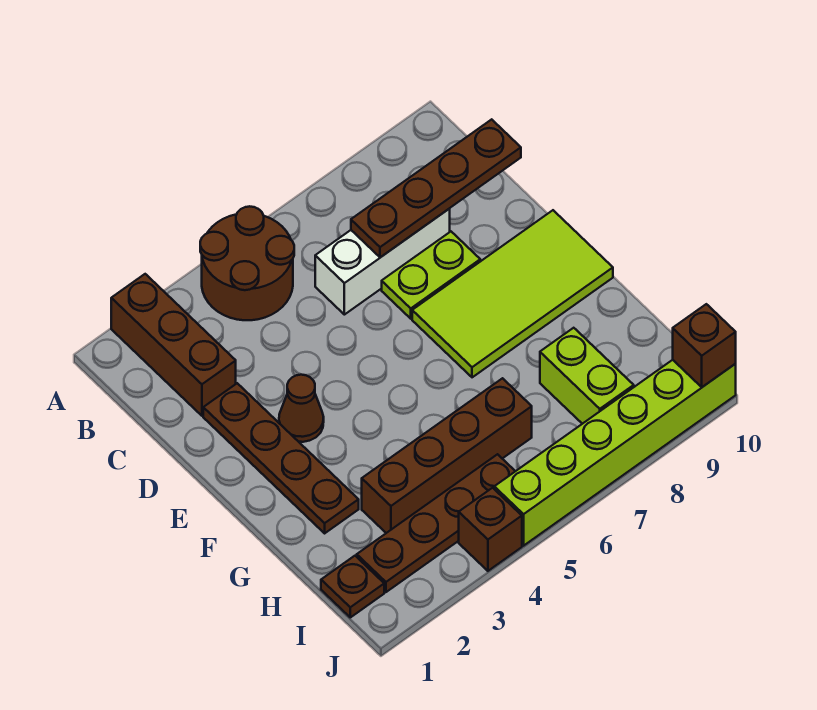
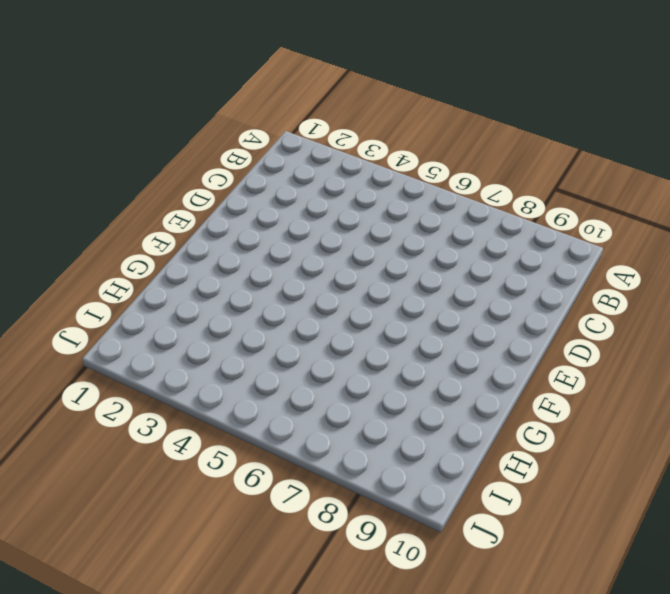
none -> brown brick A2:C2 level 1
none -> brown round brick A4:B5 level 1
none -> white brick C6:C8 level 1

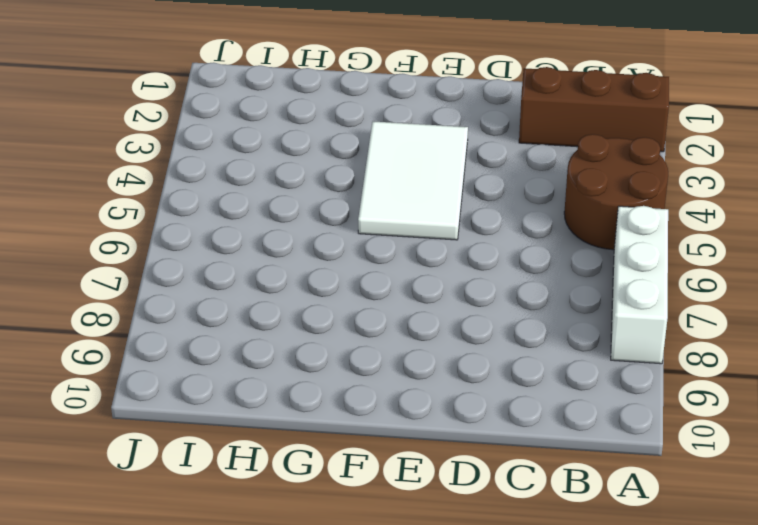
white brick A6:A8 level 1 -> white brick C6:C8 level 1
white tile E3:F5 level 1 -> brown cone E3 level 1
none -> brown plate D2:G2 level 1
none -> lime plate D7:D8 level 1
none -> lime tile E7:F10 level 1

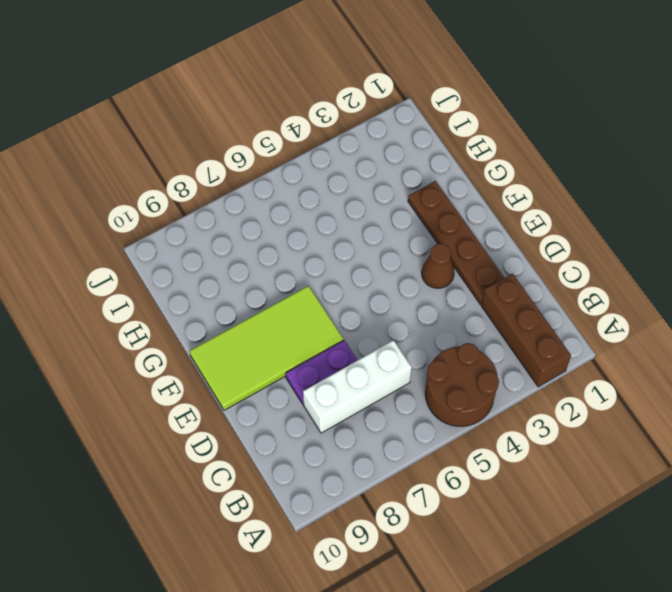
purple plate D7:D8 level 1 -> lime plate D7:D8 level 1
none -> brown brick H3:H6 level 1
none -> lime brick H8:I8 level 1
none -> brown plate I1 level 1

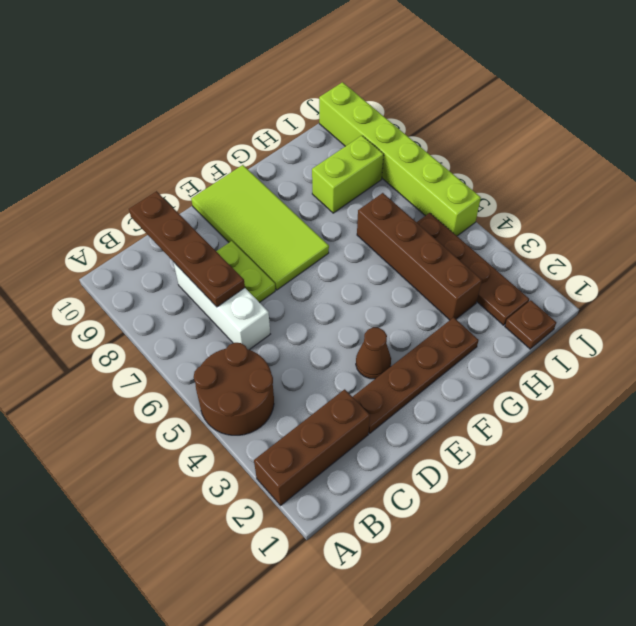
none -> brown brick J4 level 1
none -> brown brick J10 level 2

